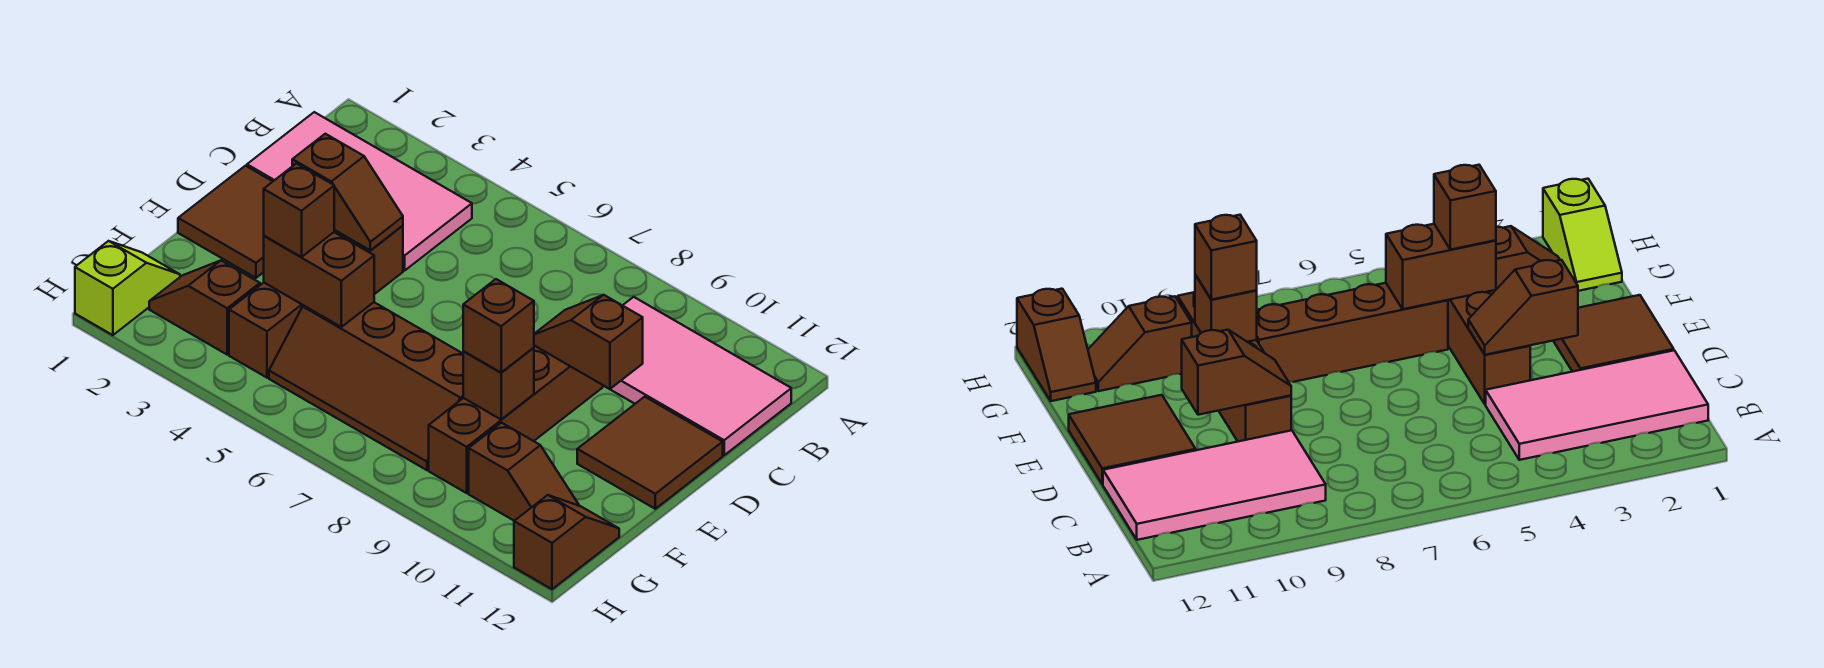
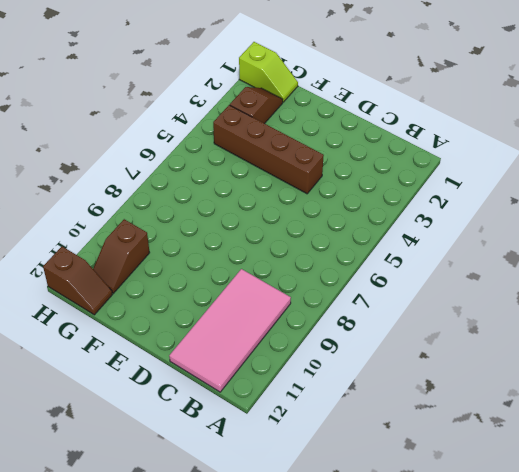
none -> pink tile B1:C4 level 1
none -> brown tile D1:E2 level 1
none -> brown brick D9:G9 level 1

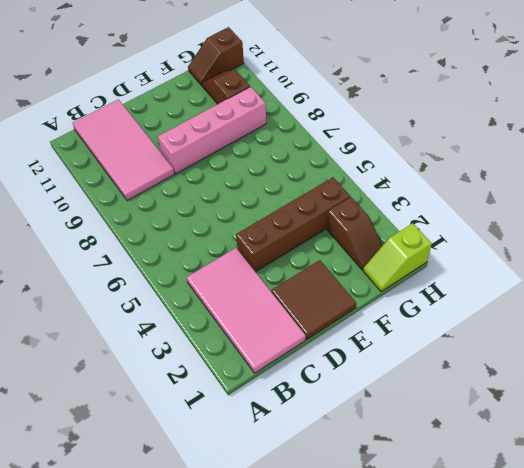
pink brick D9:G9 level 1 -> brown brick D9:G9 level 1
none -> brown tile D11:E12 level 1
none -> brown slope F5:G8 level 1 top F
none -> brown slope D3:D4 level 2 top 3

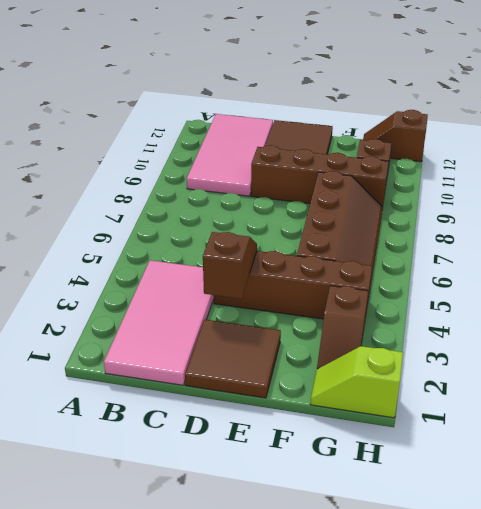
none -> brown slope D9:D10 level 2 top 10
none -> brown brick F4:F5 level 2
none -> brown brick F9 level 2

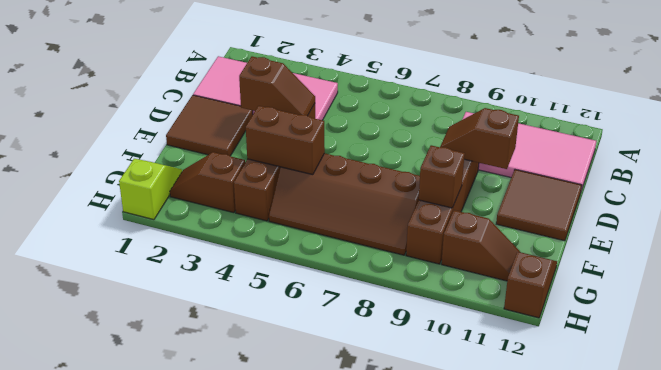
none -> brown brick F4 level 3
none -> brown brick F9 level 3

